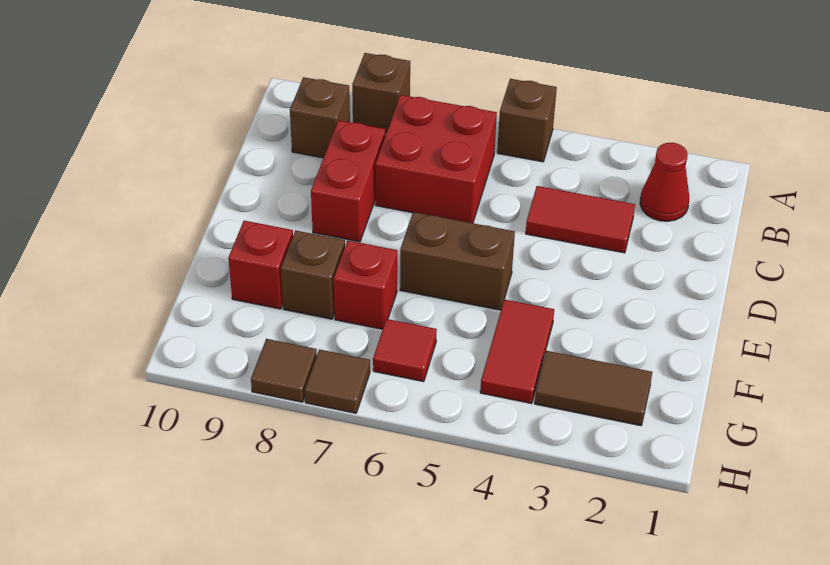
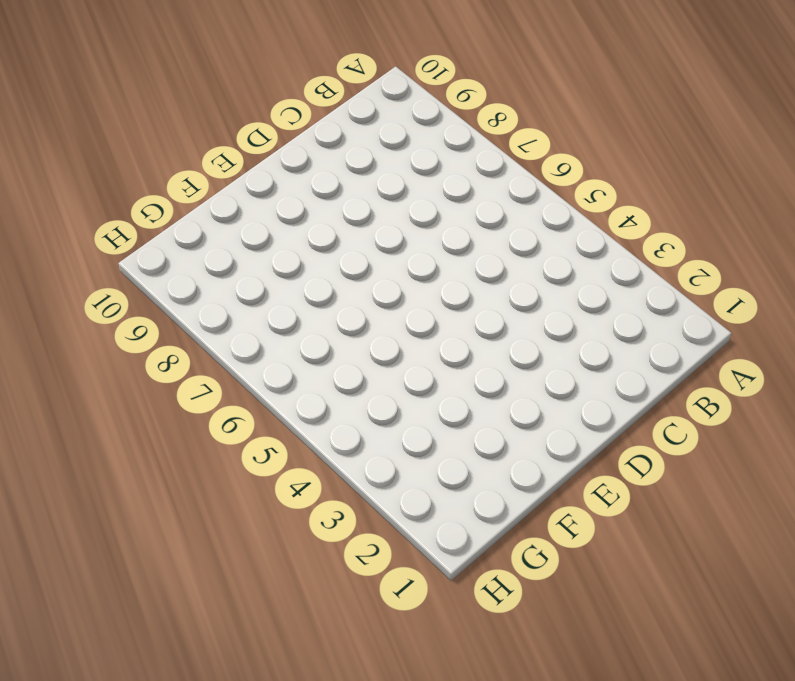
none -> brown brick A5 level 1
none -> brown brick A8 level 1
none -> red cone B2 level 1

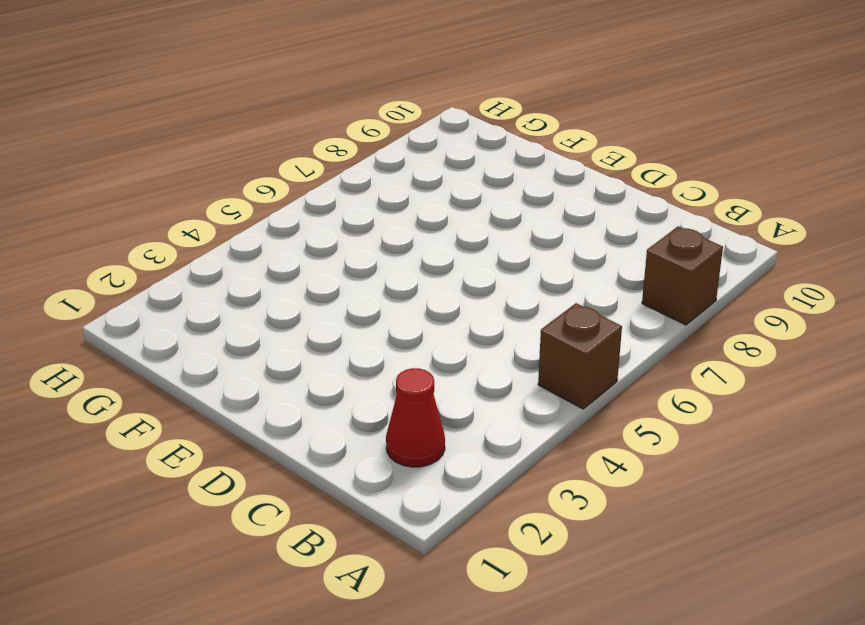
none -> red brick B6:C7 level 1
none -> brown brick B9 level 1
none -> red tile C3:C4 level 1

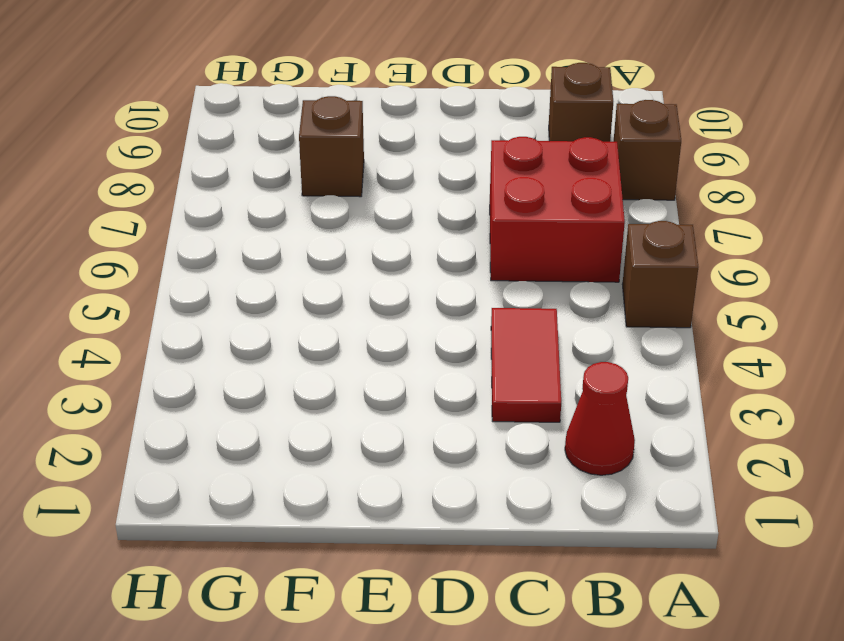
none -> red brick C8:D8 level 1
none -> brown brick E5:E6 level 1
none -> red tile F4:G4 level 1

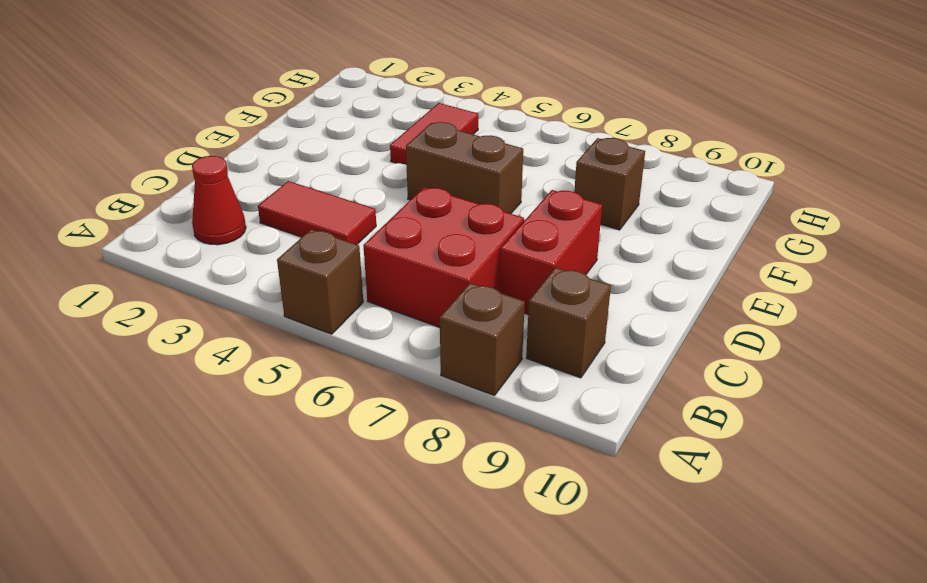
none -> red brick F7 level 1
none -> red brick F9 level 1
none -> brown tile G2:G3 level 1

